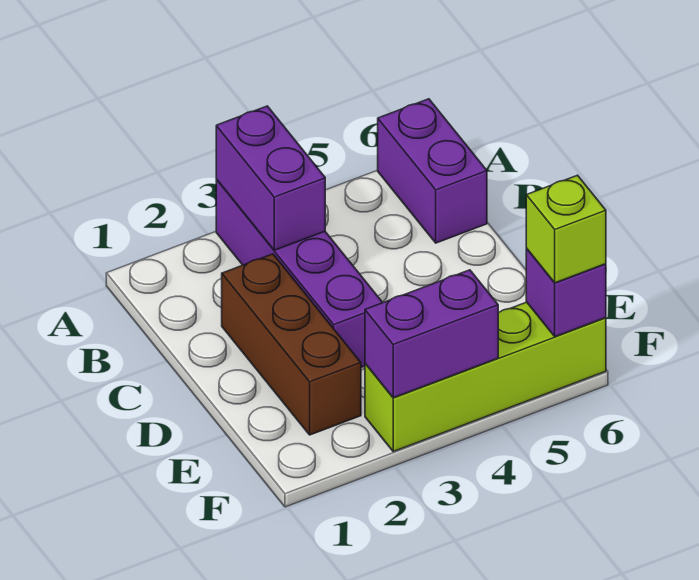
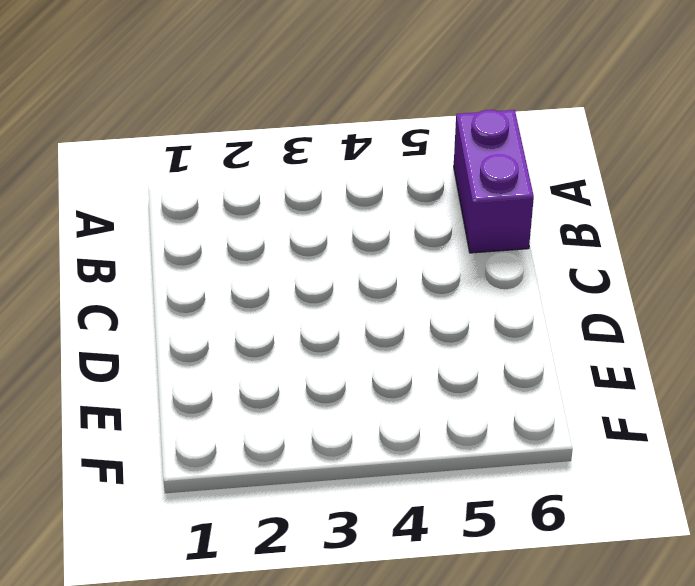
none -> purple brick A3:D3 level 1
none -> brown brick C2:E2 level 1

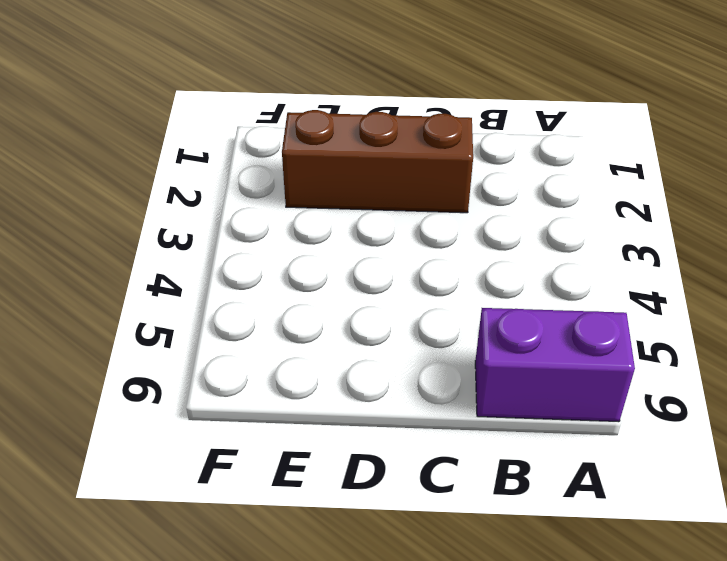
none -> purple brick A3:D3 level 1
none -> lime brick F3:F6 level 1

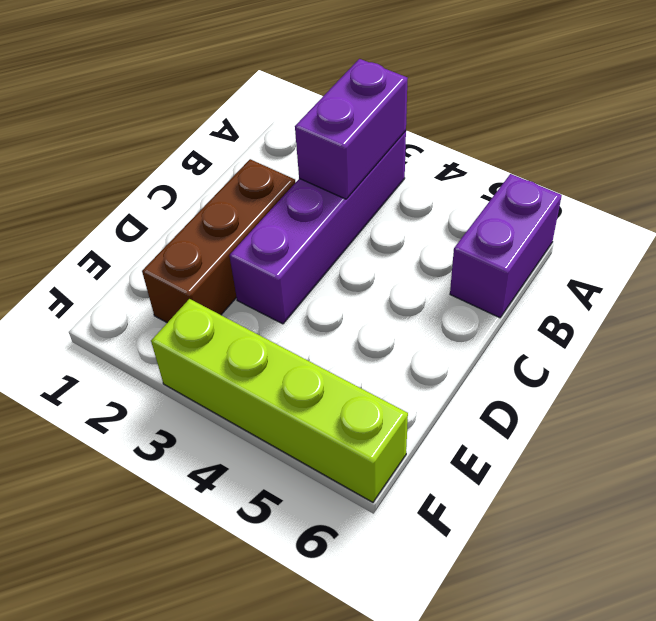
none -> purple brick F3:F4 level 2
none -> purple brick F6 level 2

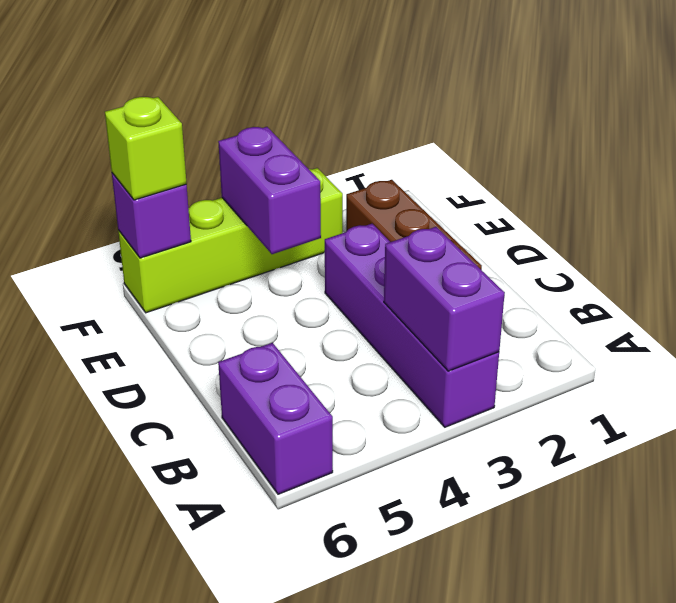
purple brick E4:F4 level 2 -> purple brick F3:F4 level 2

